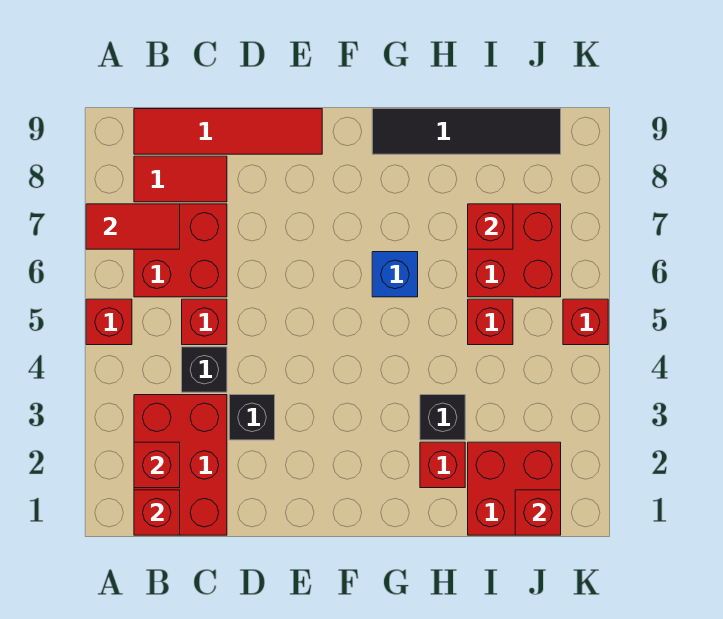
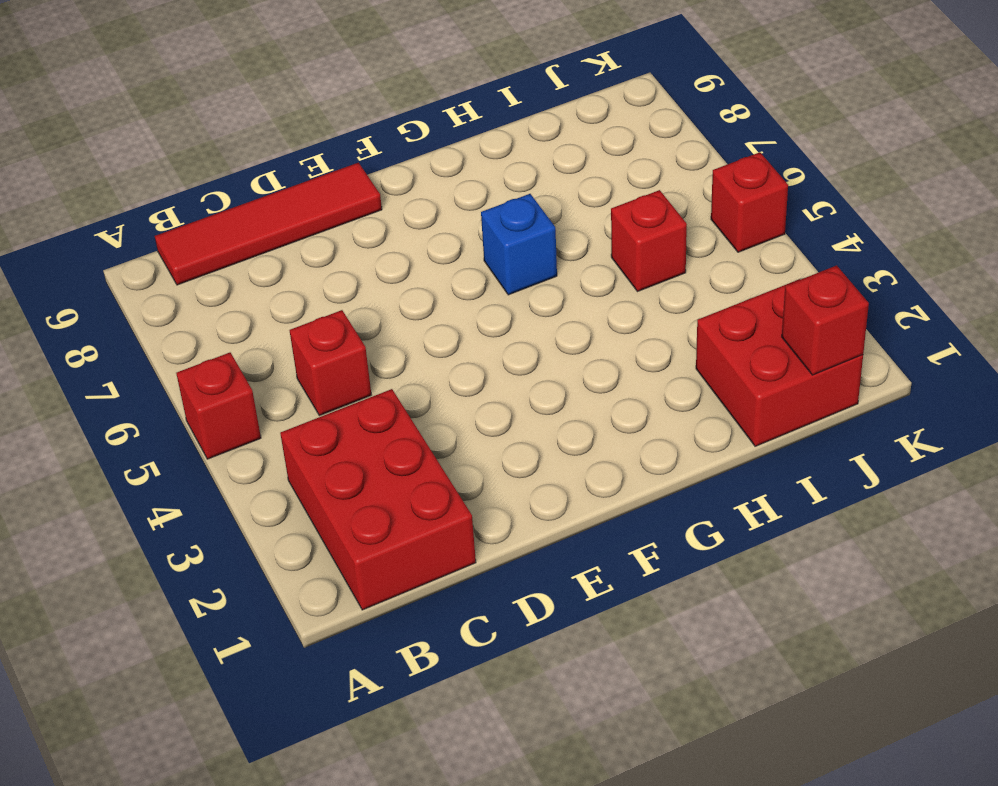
none -> red brick B6:C7 level 1
none -> red tile B8:C8 level 1
none -> black brick C4 level 1

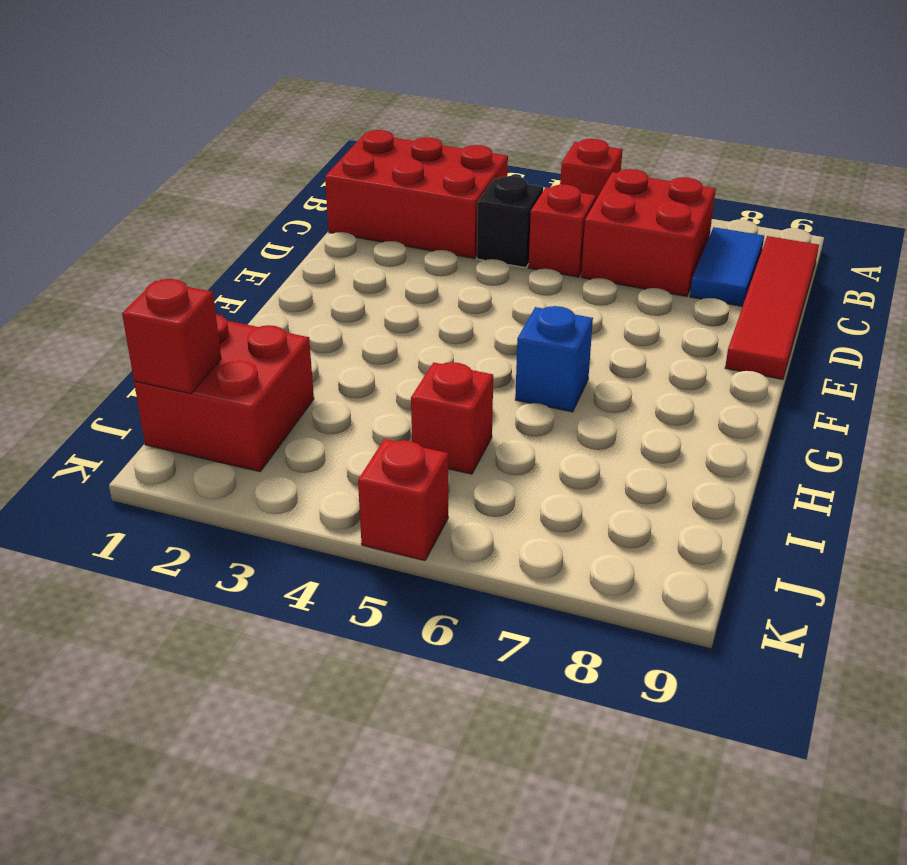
blue tile B8:C8 level 1 -> red tile B8:C8 level 1
none -> black brick D3 level 1
none -> black tile G9:J9 level 1
none -> red brick H2 level 1

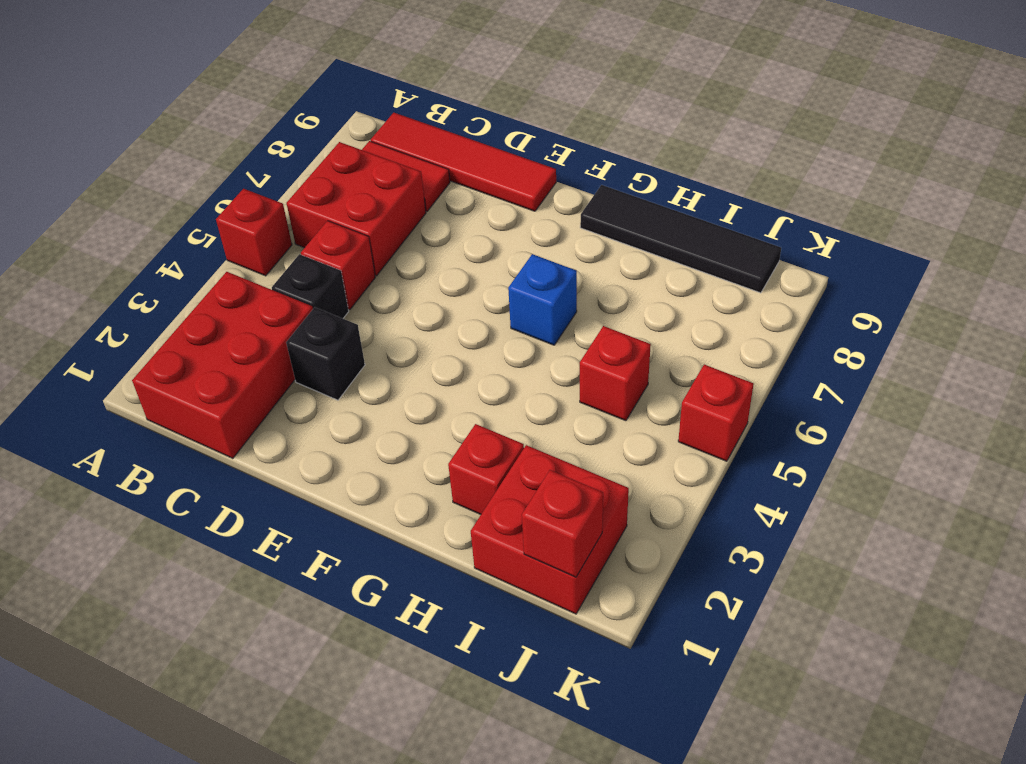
none -> black brick H3 level 1
none -> red brick I6:J7 level 1
none -> red tile A7:B7 level 2

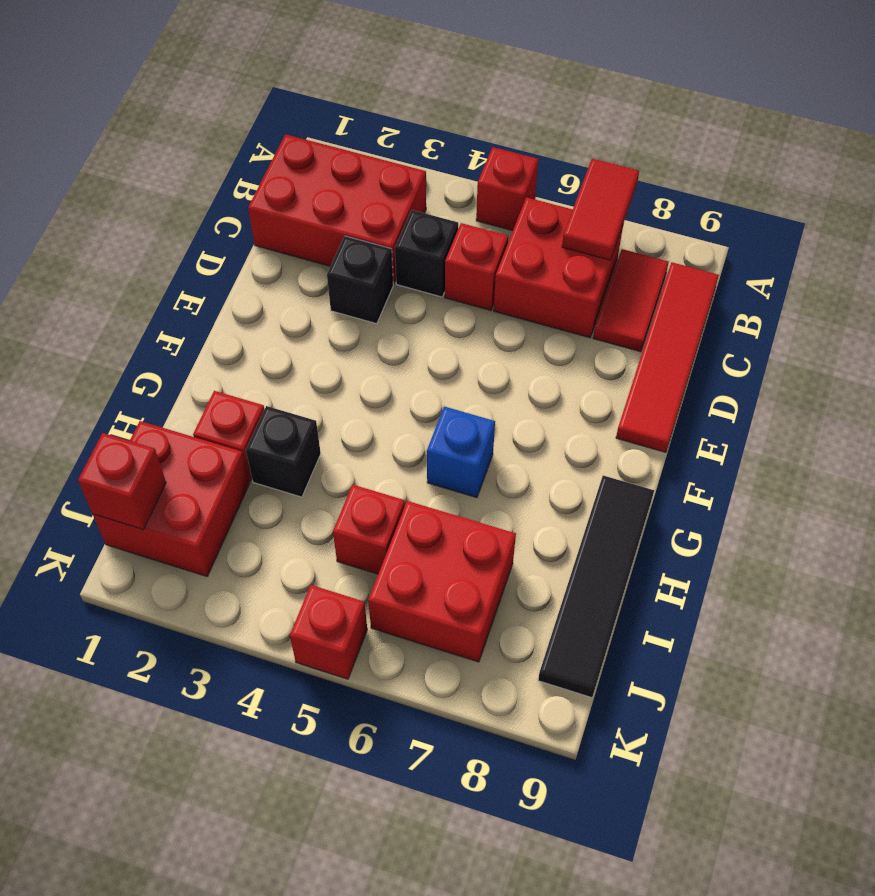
none -> red brick B1 level 2
none -> red brick B2 level 2
none -> red brick I7 level 2

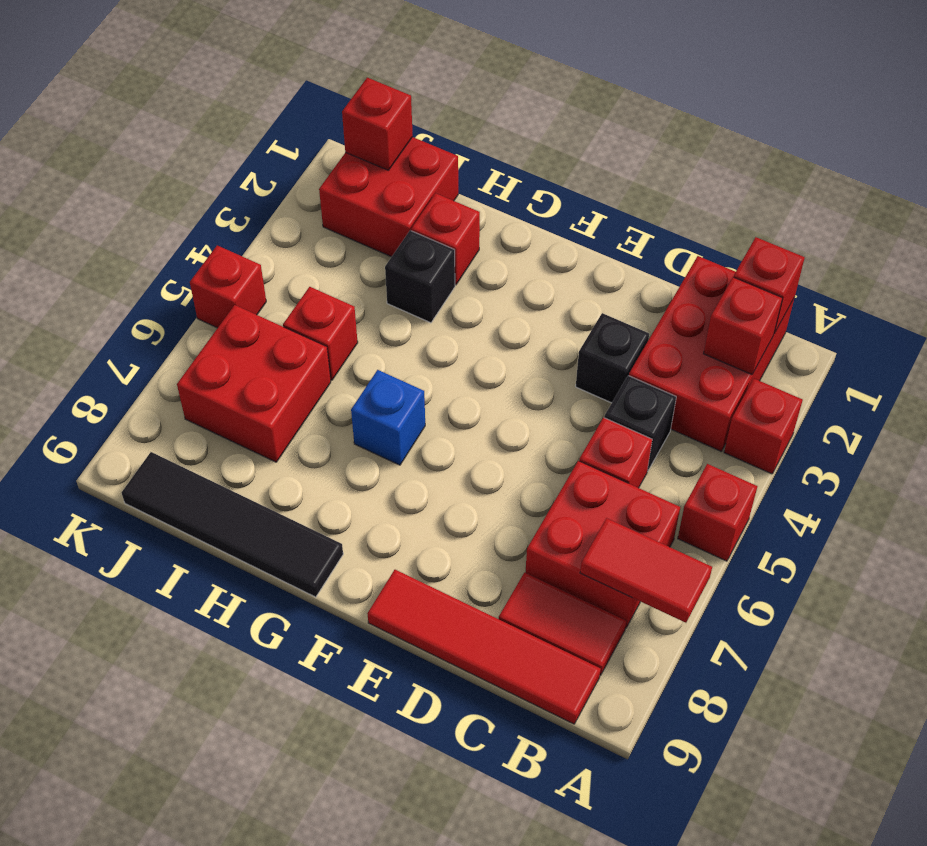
red brick A3 level 1 -> red brick I7 level 2

